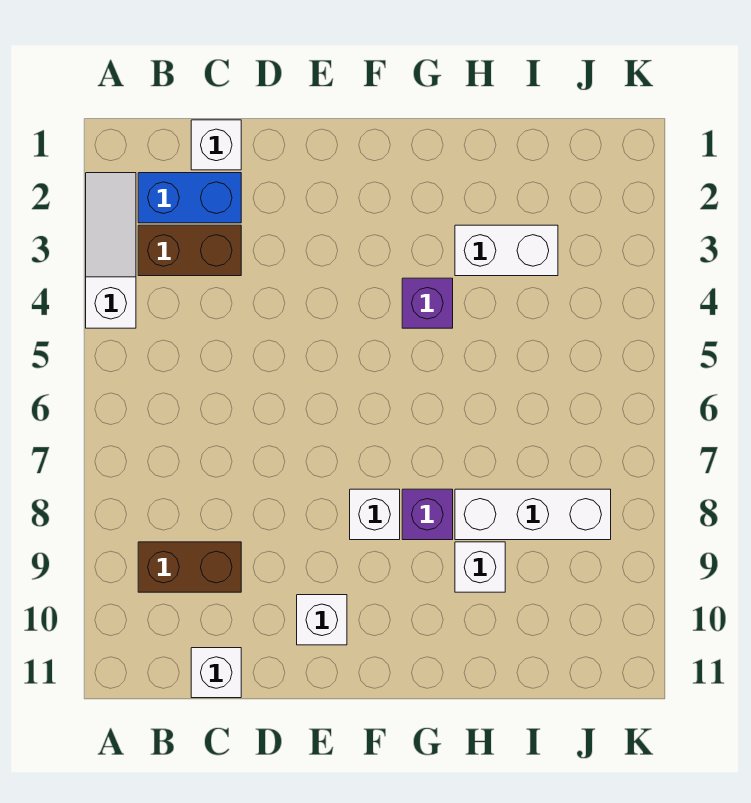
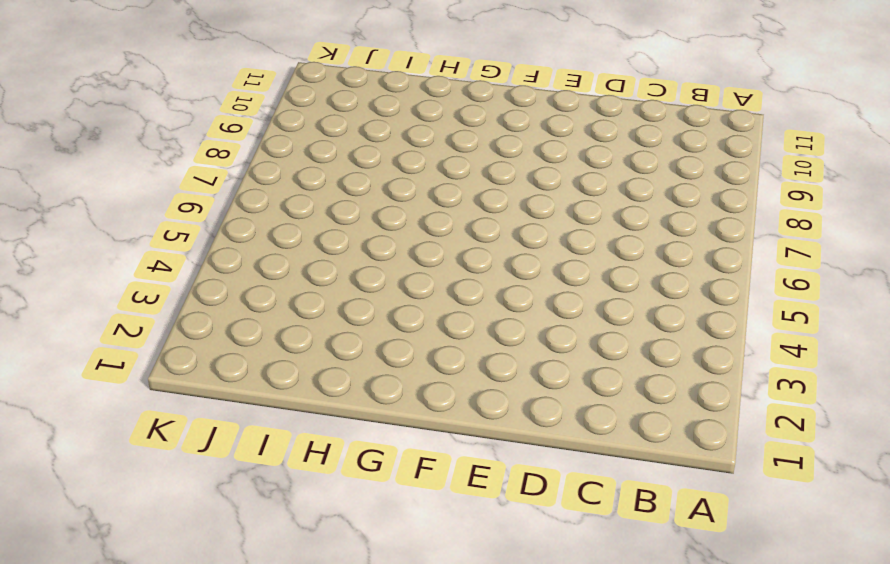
none -> white slope A2:A4 level 1 top 4
none -> blue brick B2:C2 level 1
none -> brown brick B3:C3 level 1

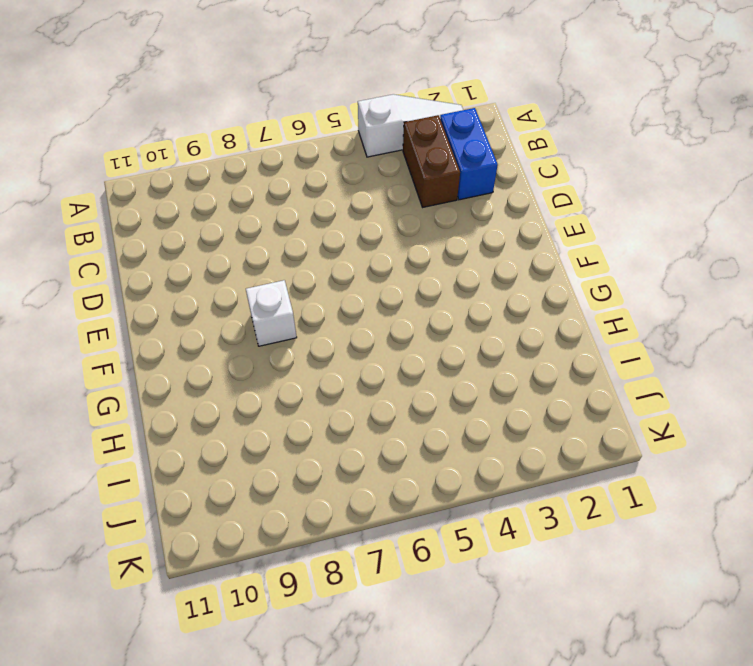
none -> brown brick B9:C9 level 1
none -> white brick C1 level 1
none -> white brick C11 level 1

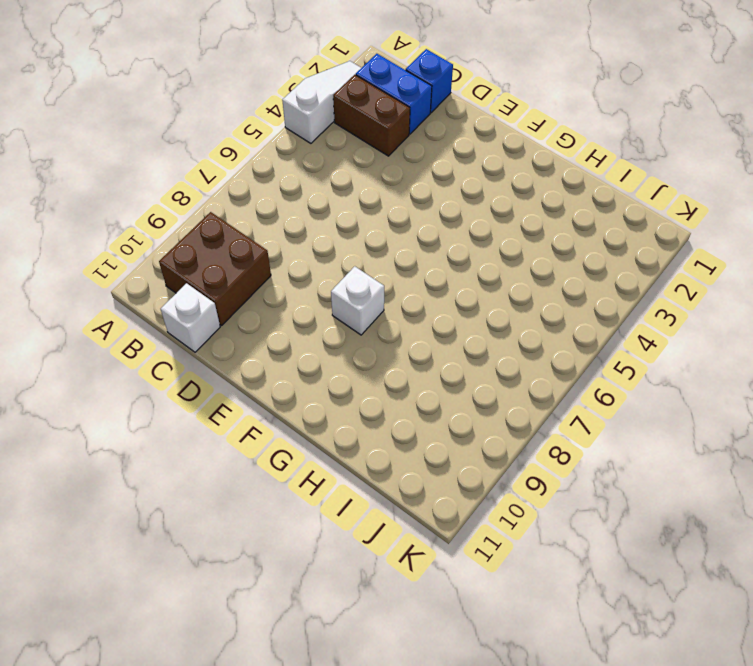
brown brick B9:C10 level 1 -> brown brick B9:C9 level 1
blue brick C1 level 1 -> white brick C1 level 1
none -> white brick E10 level 1
none -> purple brick G4 level 1
none -> purple brick G8 level 1

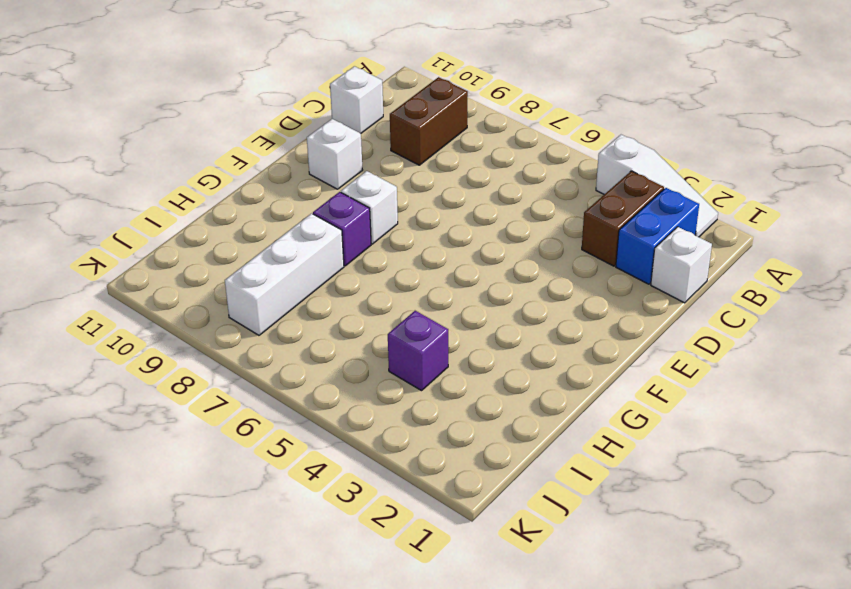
purple brick I4 level 1 -> purple brick G4 level 1
none -> white brick H3:I3 level 1
none -> white brick H9 level 1

